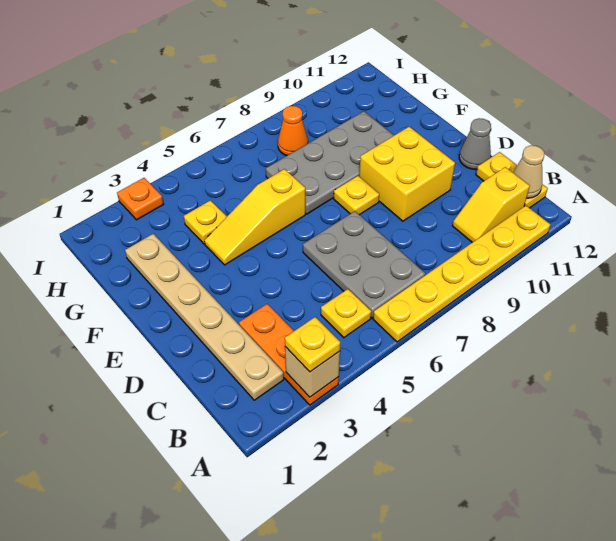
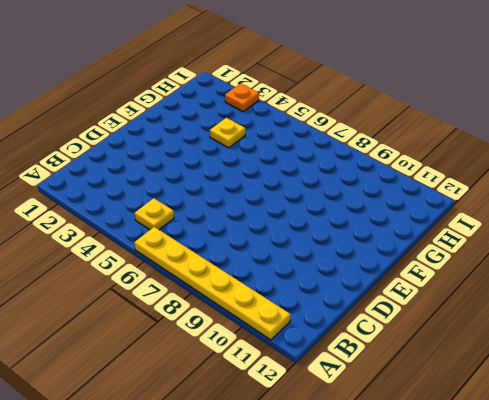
none -> orange plate A3:C3 level 1
none -> tan plate B2:G2 level 1
none -> grey plate B6:D7 level 1

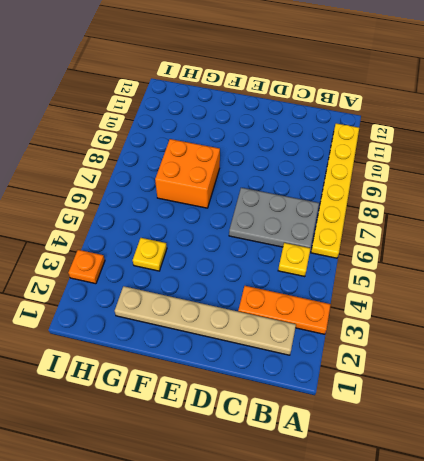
orange brick F7:G8 level 1 -> grey plate F7:G10 level 1
none -> yellow slope B10:B11 level 1 top 11
none -> yellow plate B12:C12 level 1
none -> yellow brick D9:E10 level 1

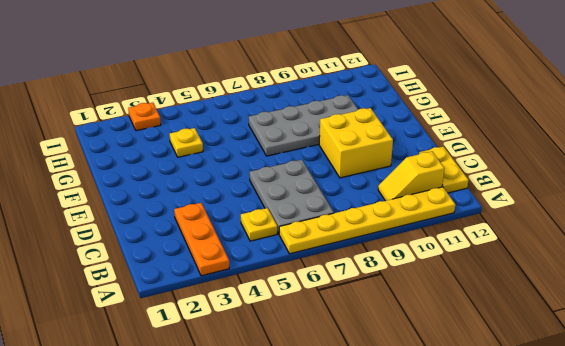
none -> tan plate B2:G2 level 1
none -> grey cone D12 level 1
none -> yellow plate E8 level 1

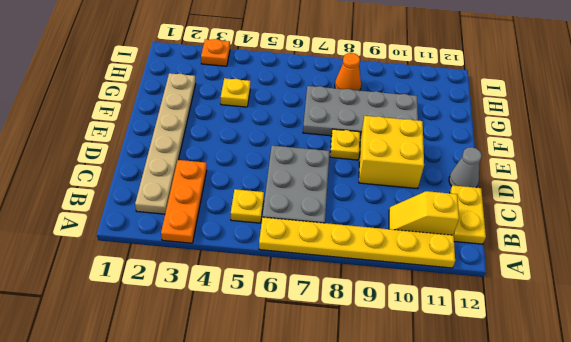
none -> yellow slope F4:F6 level 1 top 6
none -> tan brick A3 level 2
none -> tan cone B12 level 2

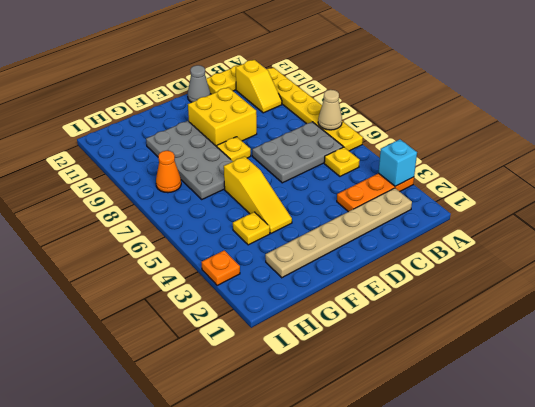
cyan brick A3 level 2 -> tan brick A3 level 2
tan cone A7 level 2 -> tan cone B12 level 2
none -> yellow plate A3 level 3

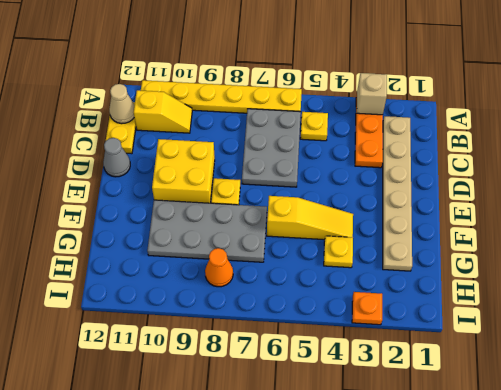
none -> yellow plate A3 level 3

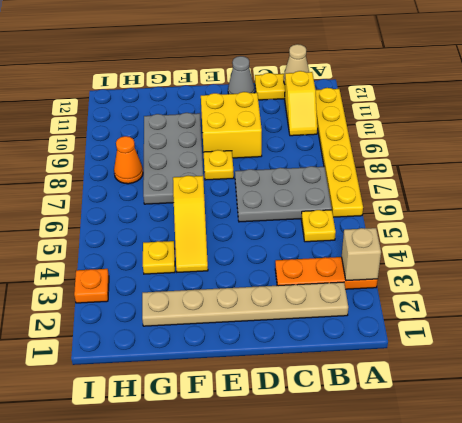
none -> yellow plate A3 level 3

